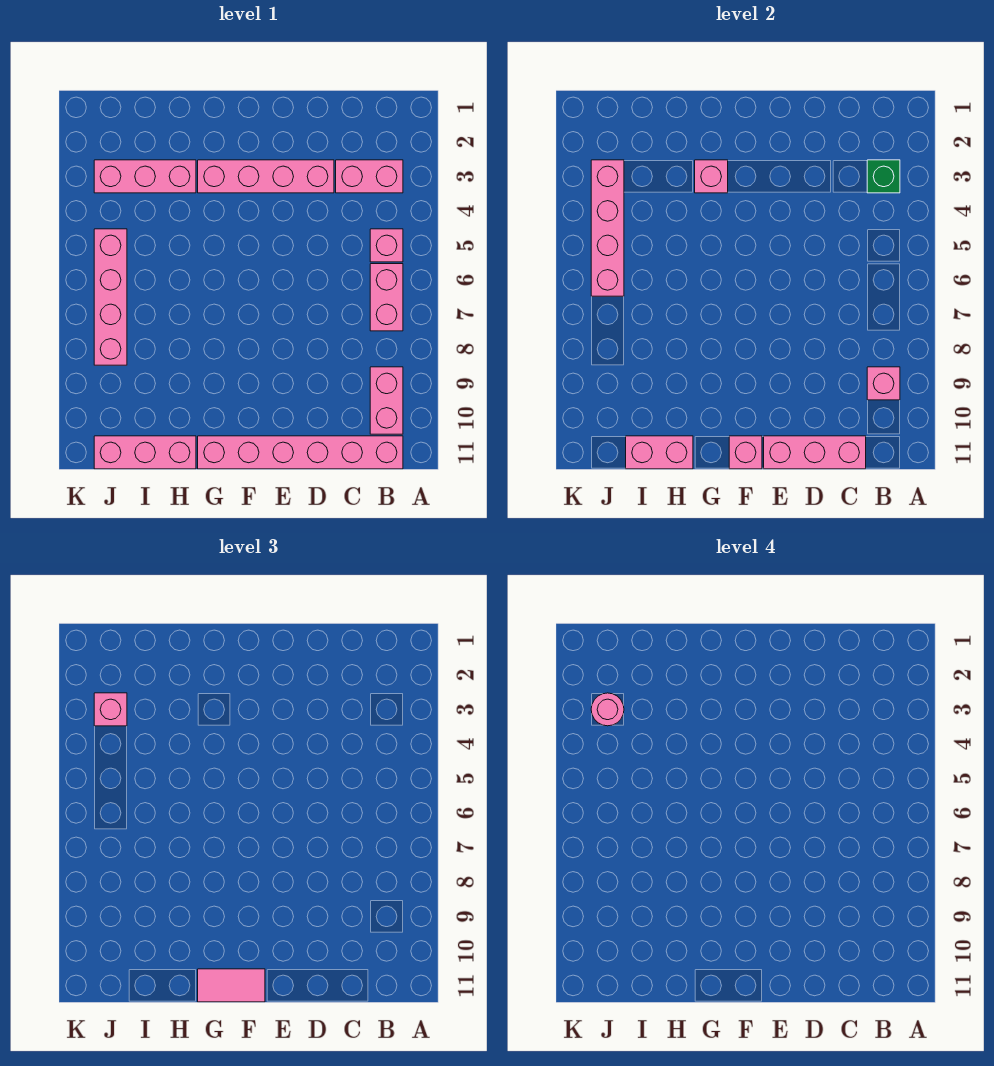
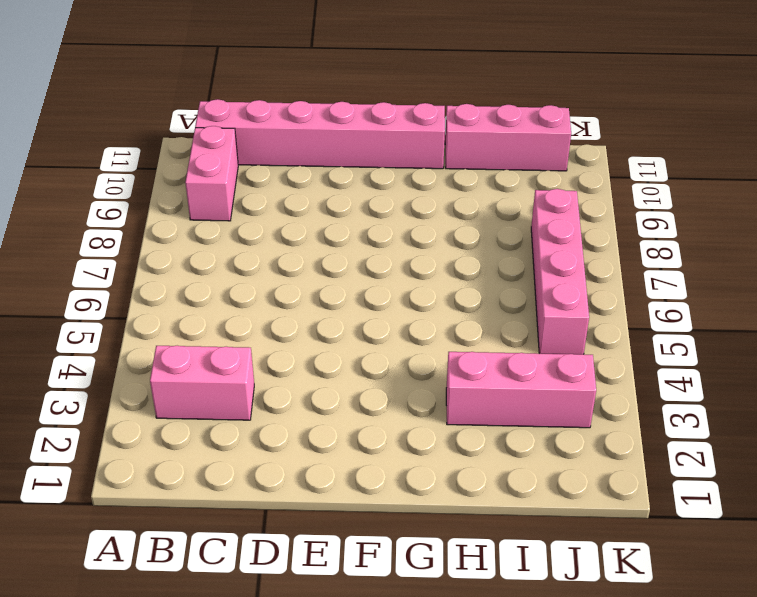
none -> pink brick B5 level 1
none -> pink brick B6:B7 level 1
none -> pink brick D3:G3 level 1

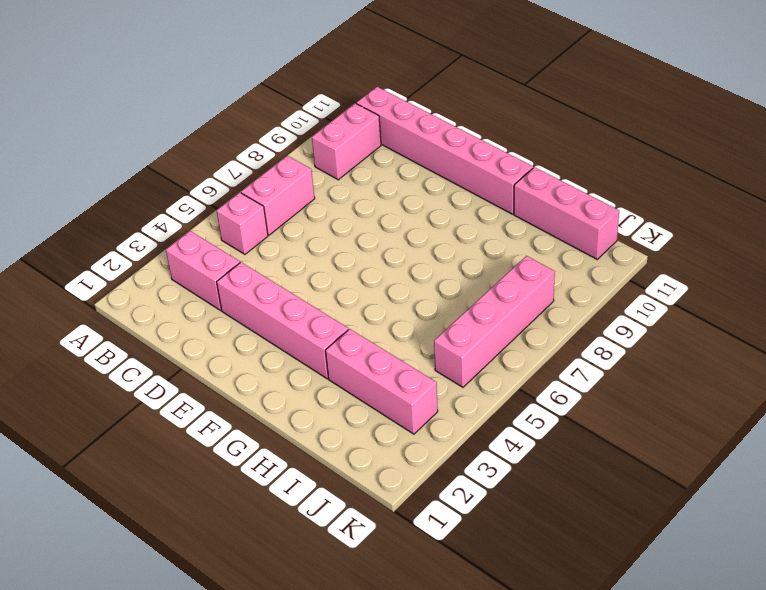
none -> green brick B3 level 2
none -> pink brick B9 level 2
none -> pink brick C11:E11 level 2

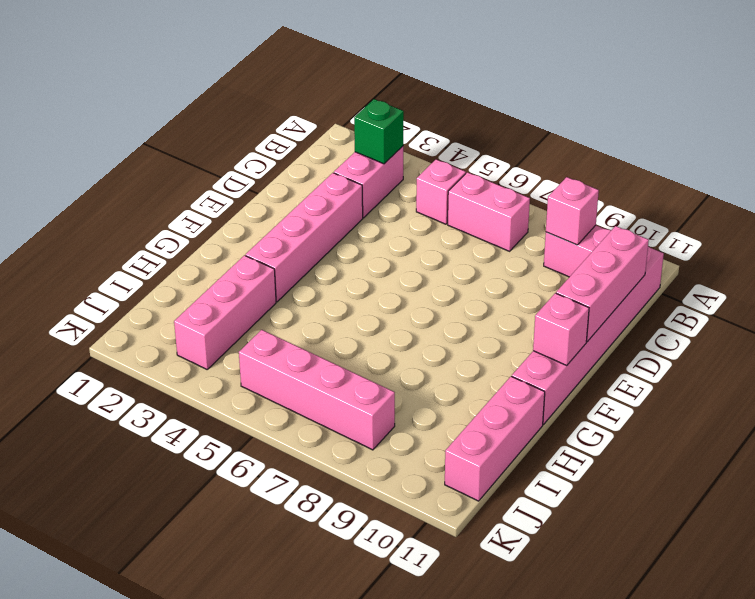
none -> pink brick G3 level 2
none -> pink brick H11:I11 level 2
none -> pink brick J3:J6 level 2

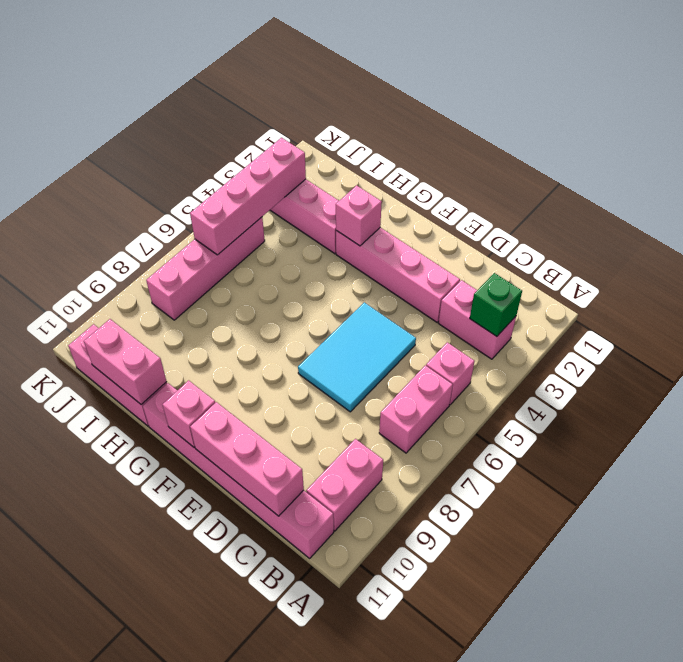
cyan tile D5:E7 level 1 -> none
none -> pink brick B9 level 2
none -> pink tile F11:G11 level 3
none -> pink brick J3 level 3

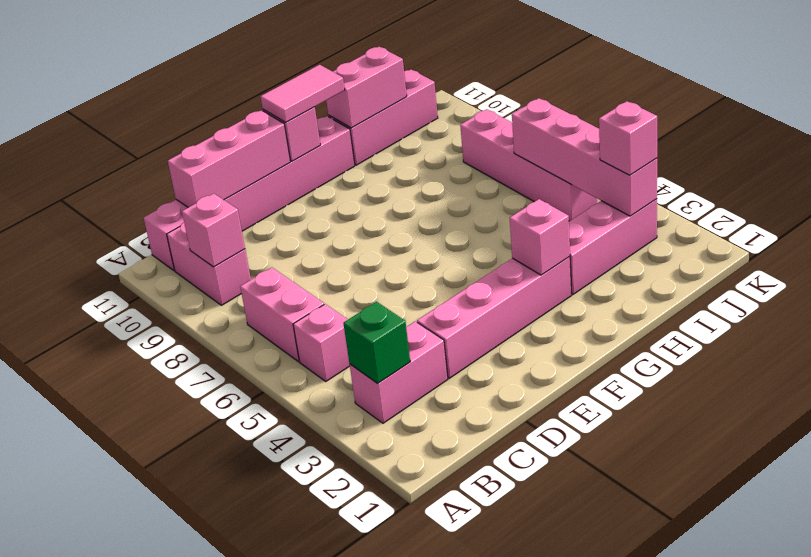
none -> pink round brick J3 level 4

